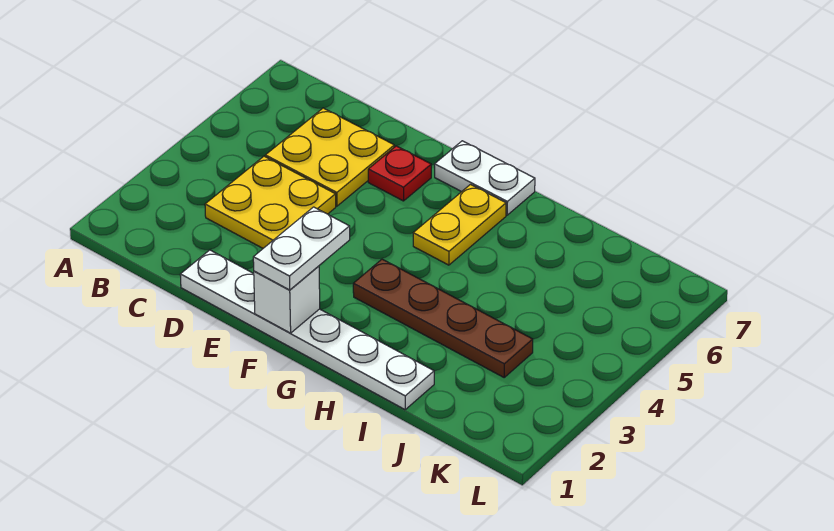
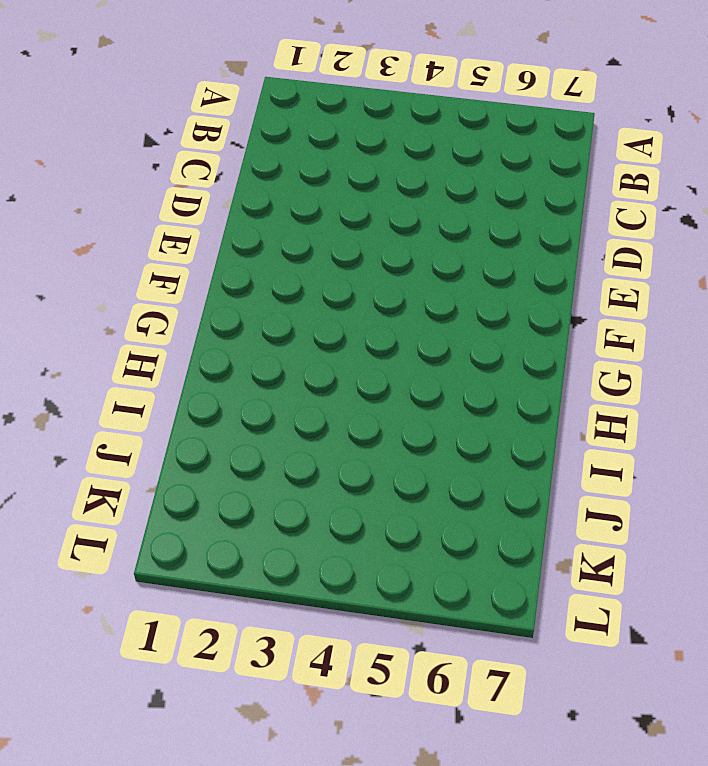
none -> yellow plate C3:D4 level 1
none -> yellow plate C5:D6 level 1

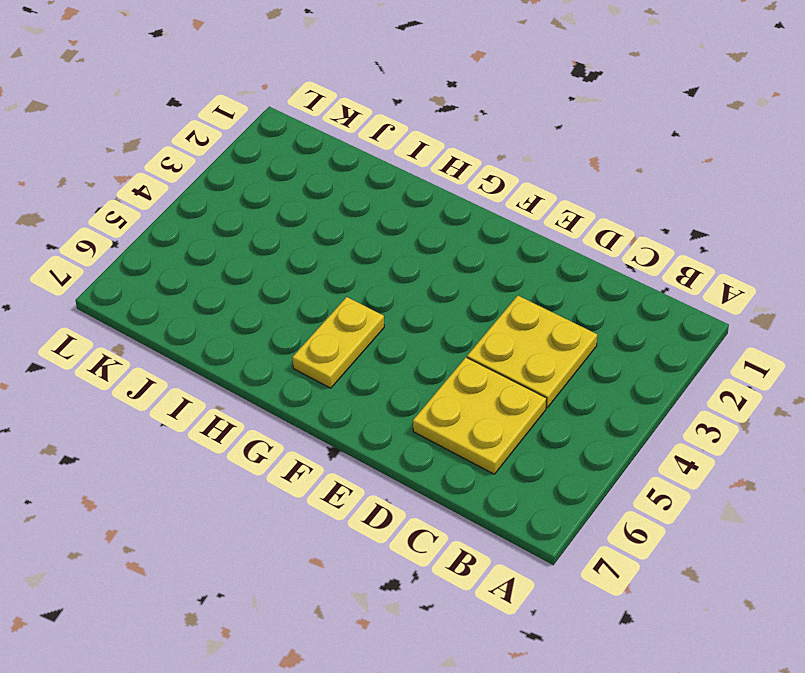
none -> white plate D1:I1 level 1
none -> red plate E6 level 1

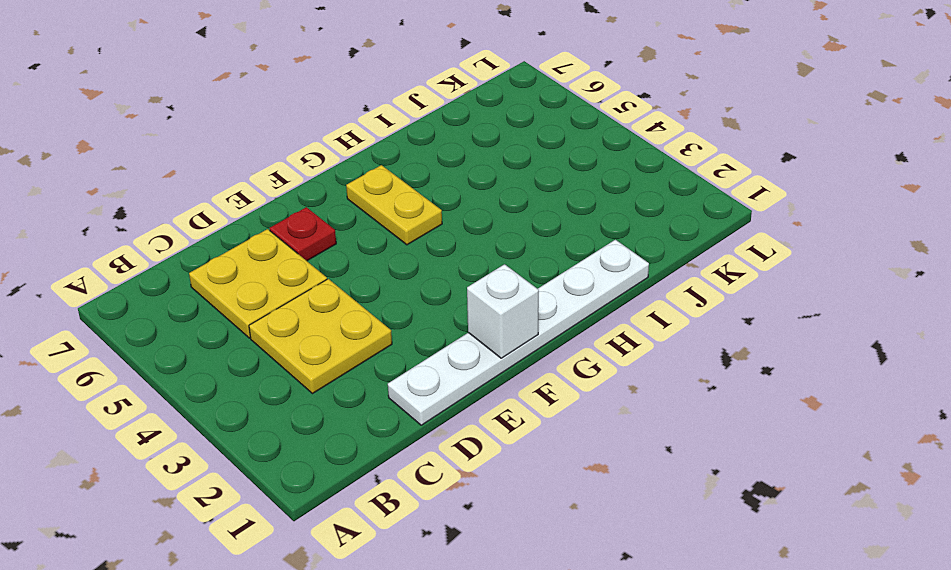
none -> white plate F7:G7 level 1
none -> brown plate G3:J3 level 1

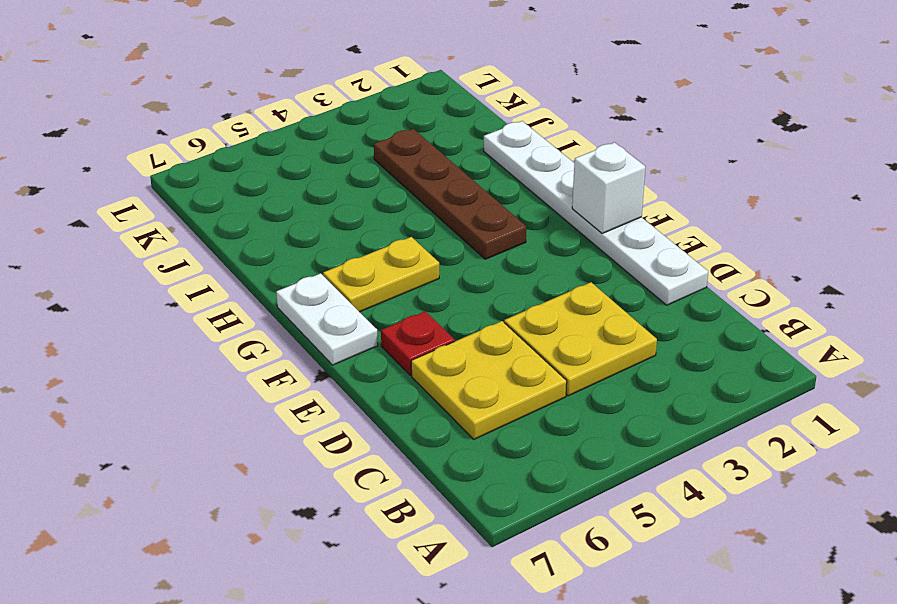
none -> white plate F1:F2 level 3

